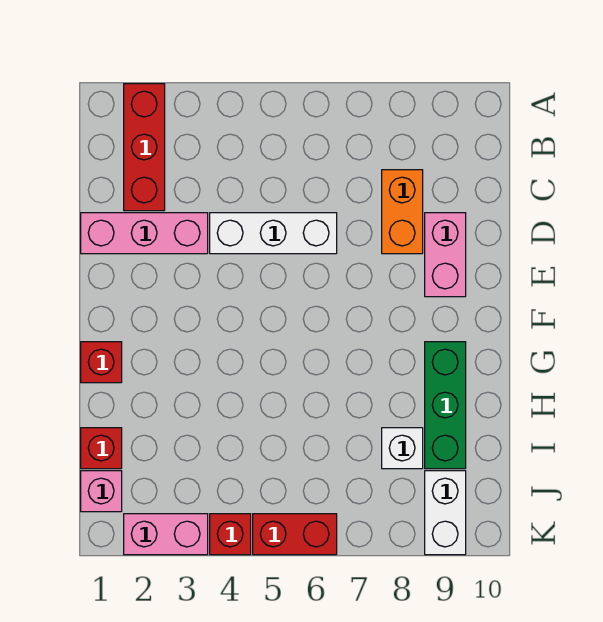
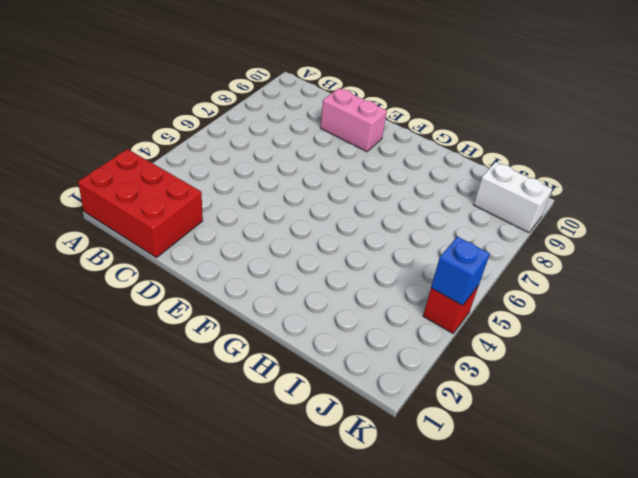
red brick A1:C2 level 1 -> red brick A2:C2 level 1
blue brick K4 level 2 -> none
none -> orange brick C8:D8 level 1
none -> pink brick D1:D3 level 1
none -> white brick D4:D6 level 1

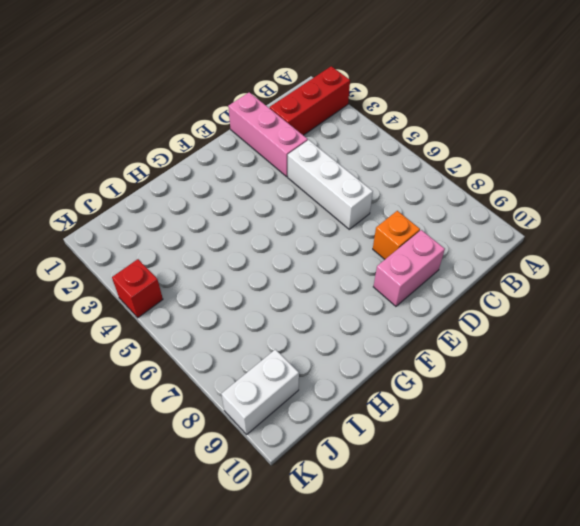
orange brick D8 level 1 -> orange brick C8:D8 level 1
none -> red brick G1 level 1
none -> green brick G9:I9 level 1
none -> red brick I1 level 1

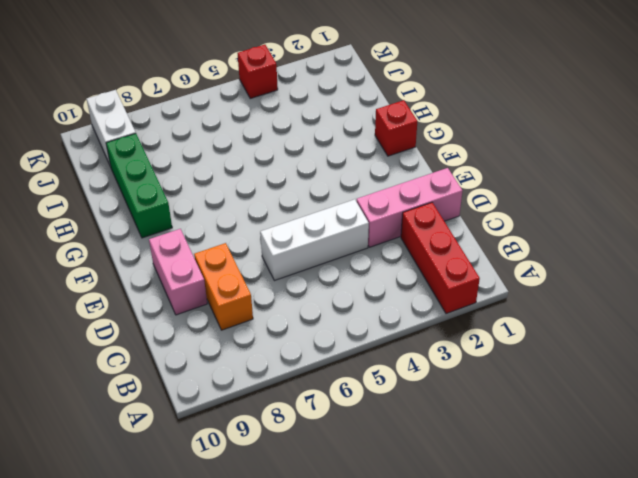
none -> red brick I1 level 1
none -> white brick I8 level 1
none -> pink brick J1 level 1

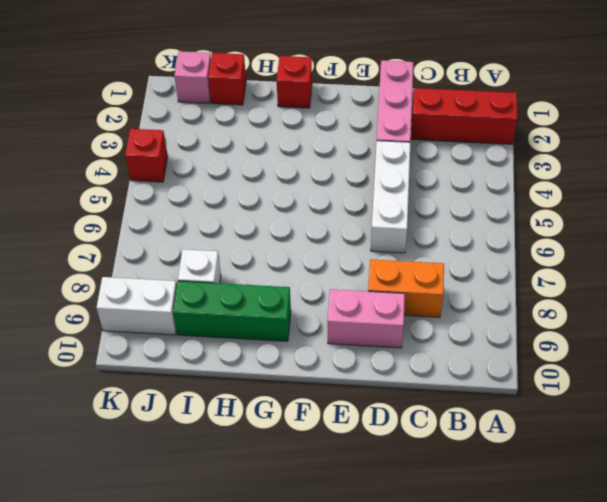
none -> pink brick K2:K3 level 1
none -> red brick K5:K6 level 1

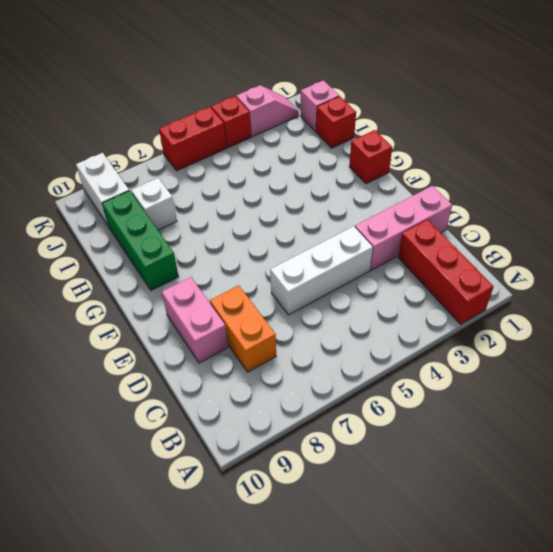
pink slope K2:K3 level 1 top 3 -> pink brick K2:K3 level 1

